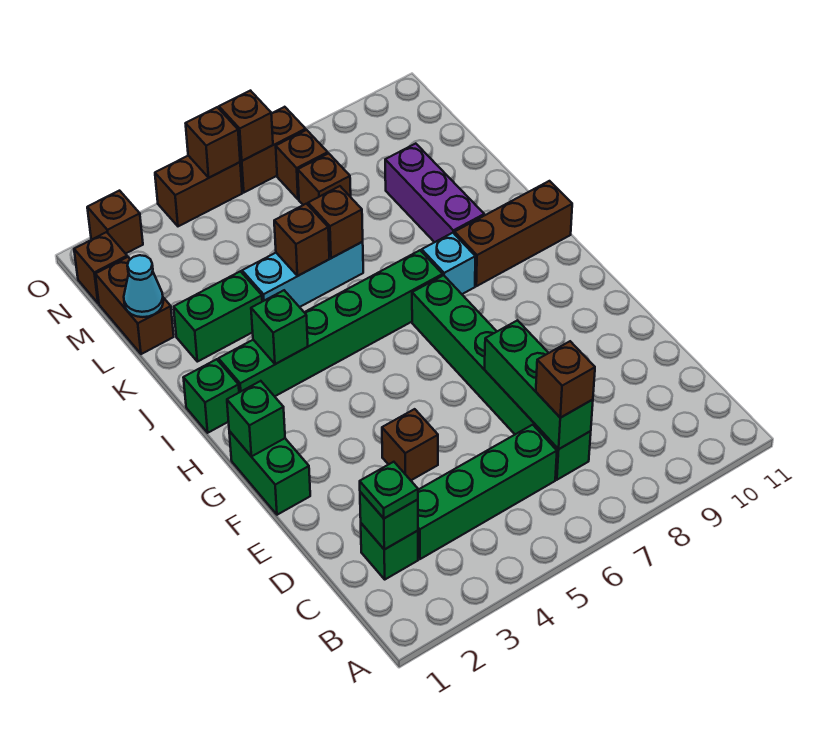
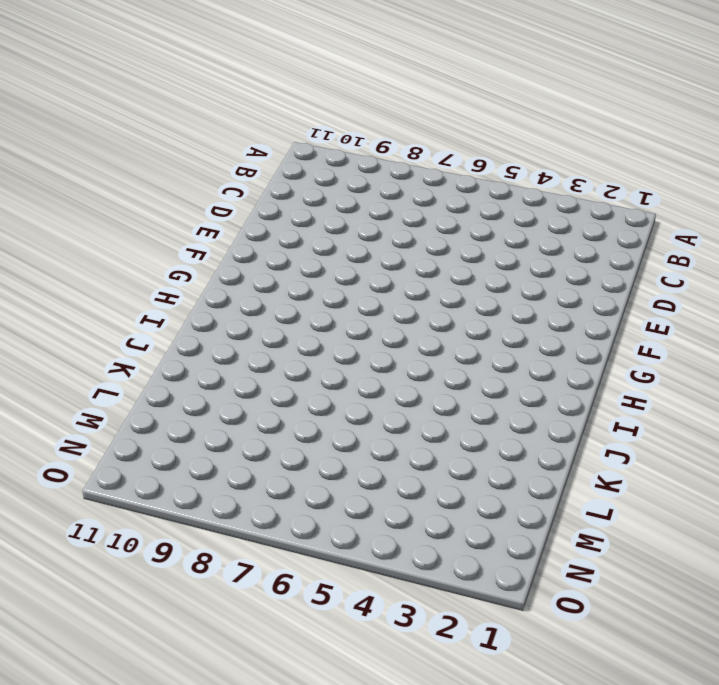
none -> green brick C2 level 1
none -> green brick C3:C6 level 1
none -> green brick C7:H7 level 1
none -> brown brick E4 level 1

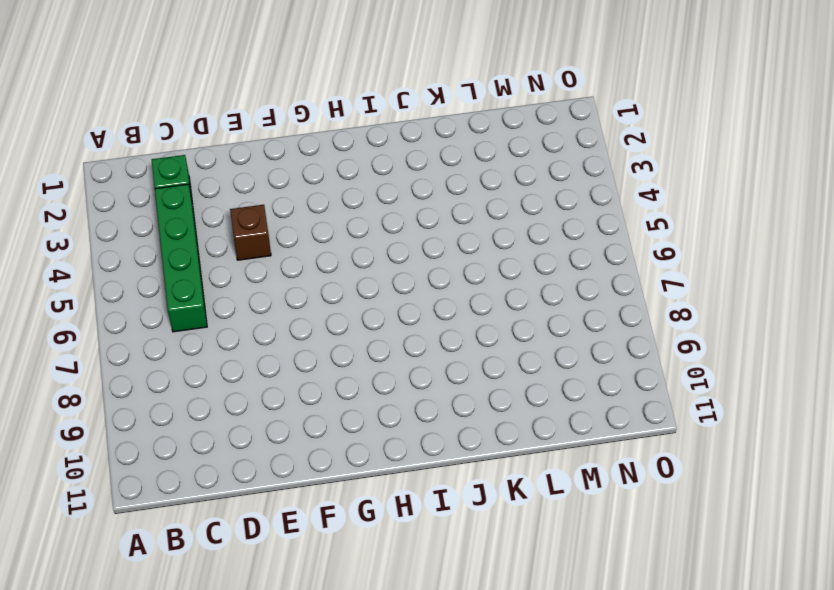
none -> green brick C7:H7 level 1
none -> green brick F1:G1 level 1
none -> green brick I1 level 1
none -> green brick I2:I7 level 1

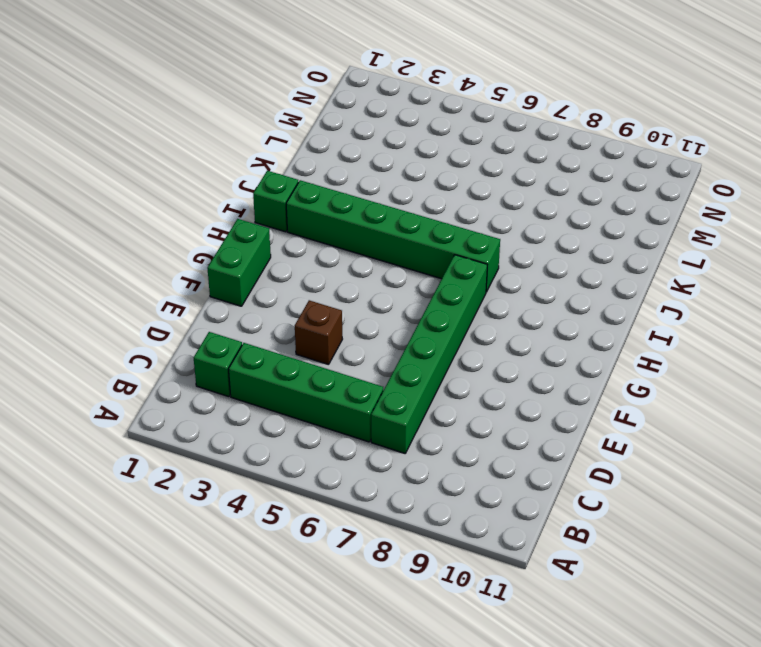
none -> cyan brick I8 level 1
none -> brown brick I9:I11 level 1
none -> purple brick J9:L9 level 1
none -> green brick K2:K3 level 1

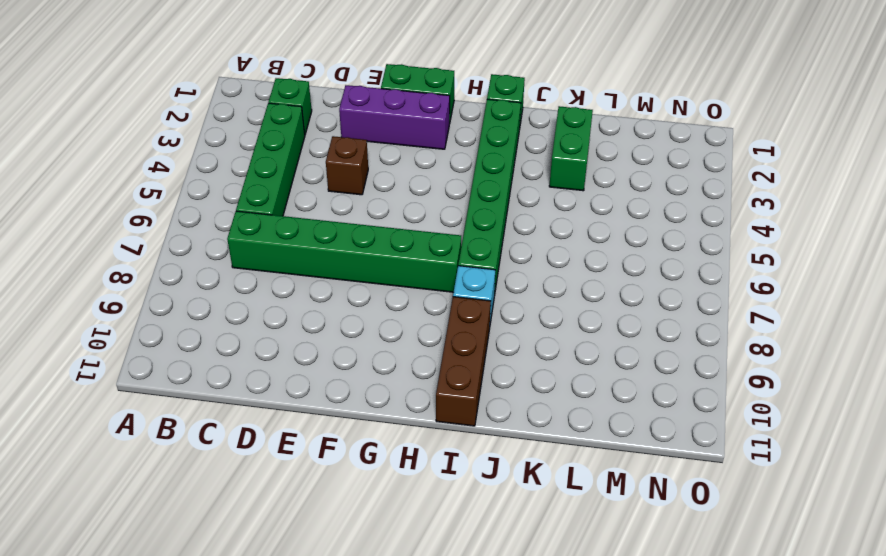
purple brick E2:G2 level 1 -> purple brick J9:L9 level 1
none -> cyan brick K4:K6 level 1
none -> brown brick L1:M1 level 1
none -> brown brick M7 level 1
none -> brown brick N1 level 1

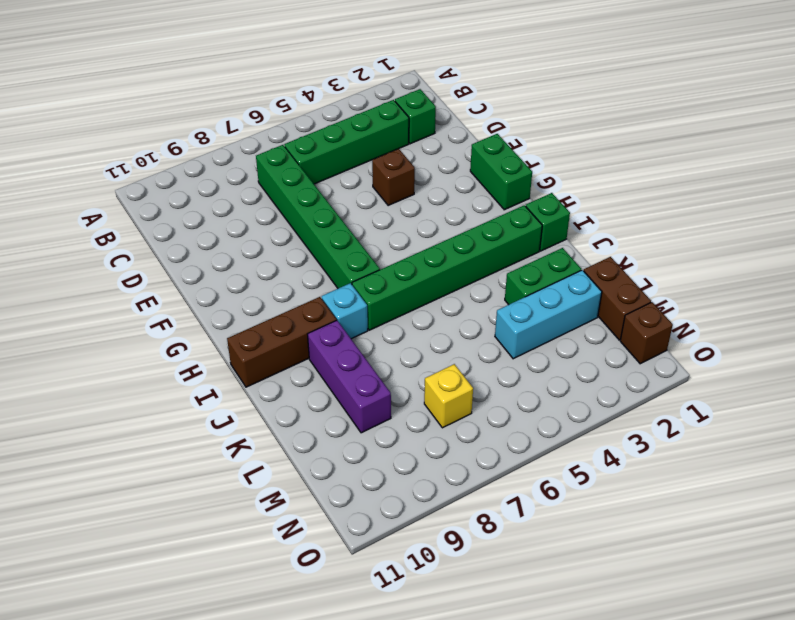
cyan brick L2:L4 level 1 -> cyan brick K4:K6 level 1
yellow brick M7 level 1 -> brown brick M7 level 1
none -> brown brick N7 level 1
none -> brown brick O2 level 1
none -> brown brick O4:O5 level 1
none -> brown brick O6:O7 level 1

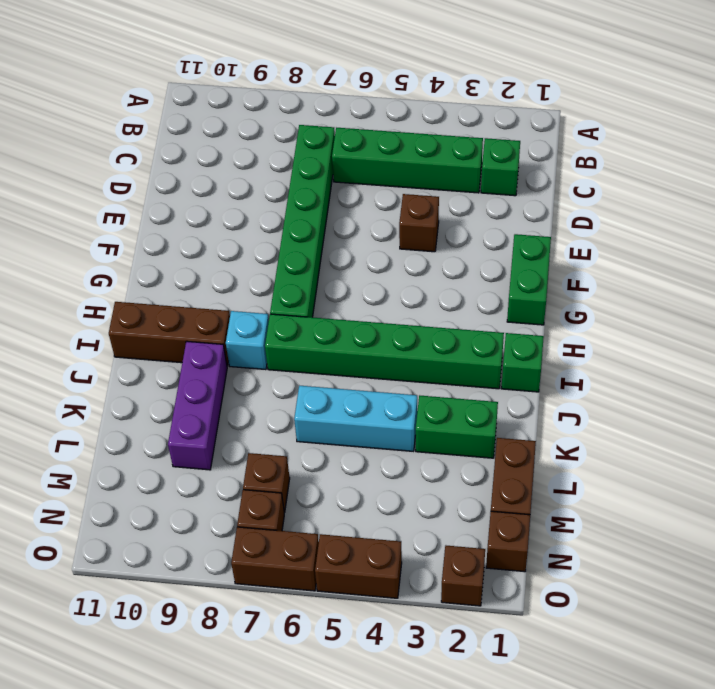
none -> green brick C2 level 2
none -> green brick C7:E7 level 2
none -> green brick G1 level 2
none -> green brick I3 level 2

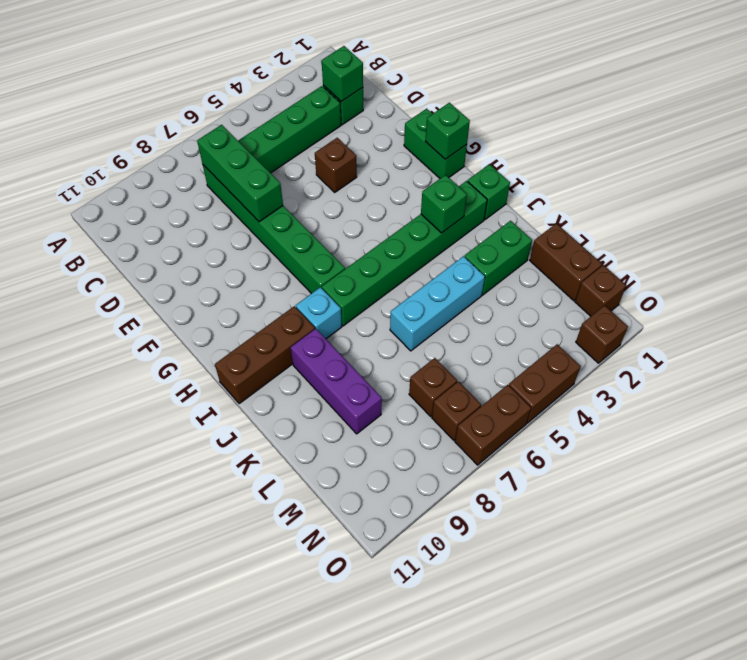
none -> brown brick K5 level 2
none -> brown brick K6 level 2
none -> cyan cone L1 level 2
none -> brown brick O5 level 2

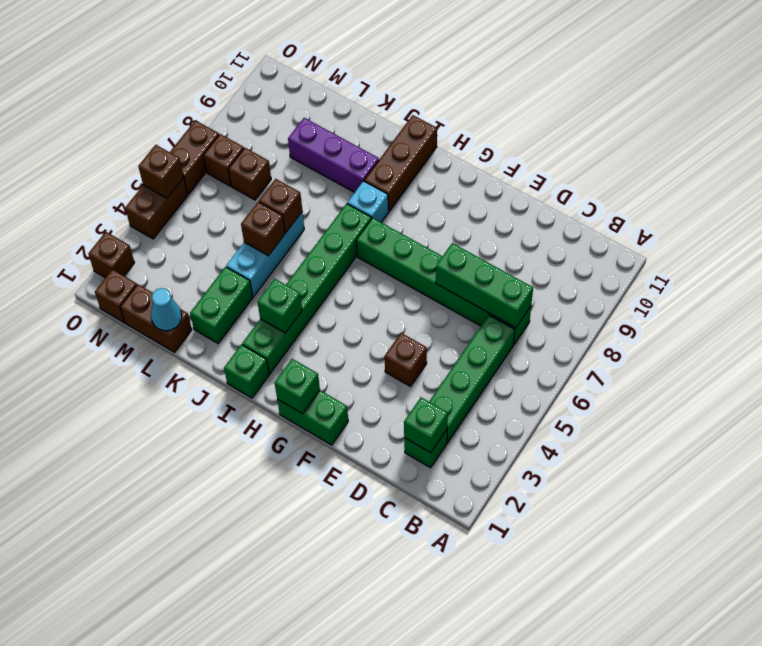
none -> brown brick O6 level 2
none -> green plate C2 level 3
none -> brown brick C7 level 3

